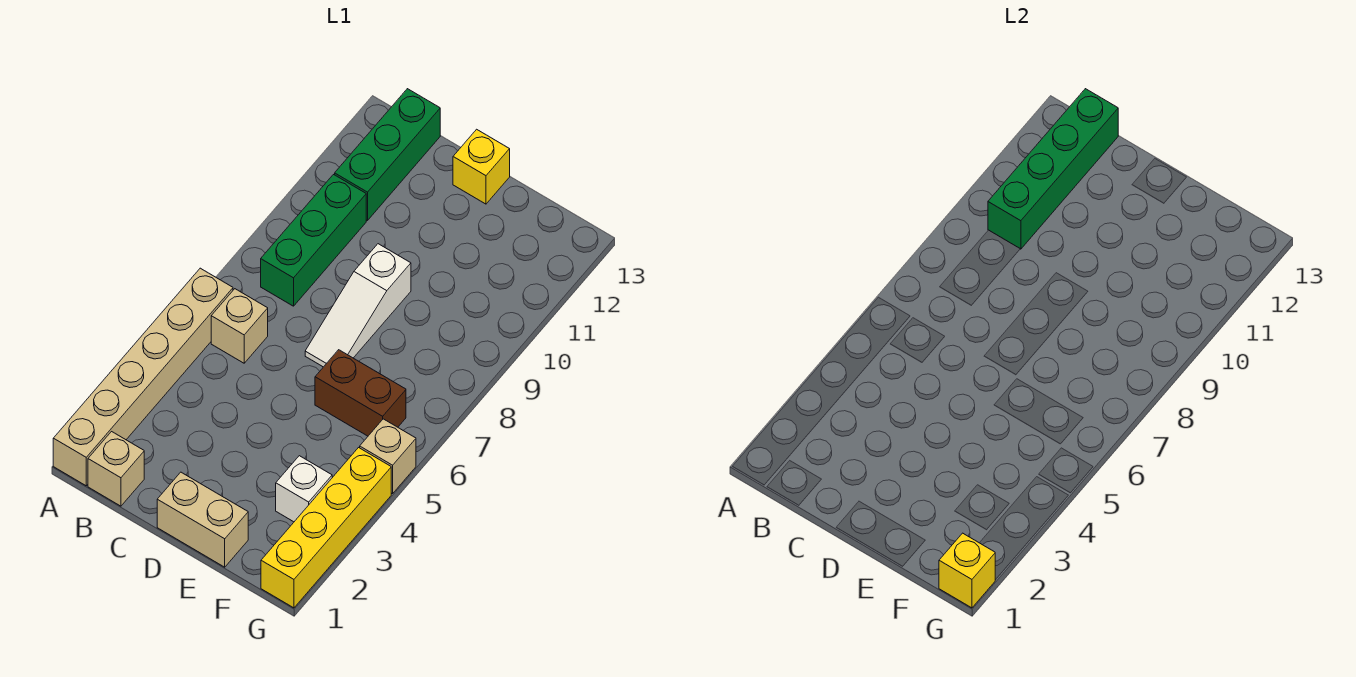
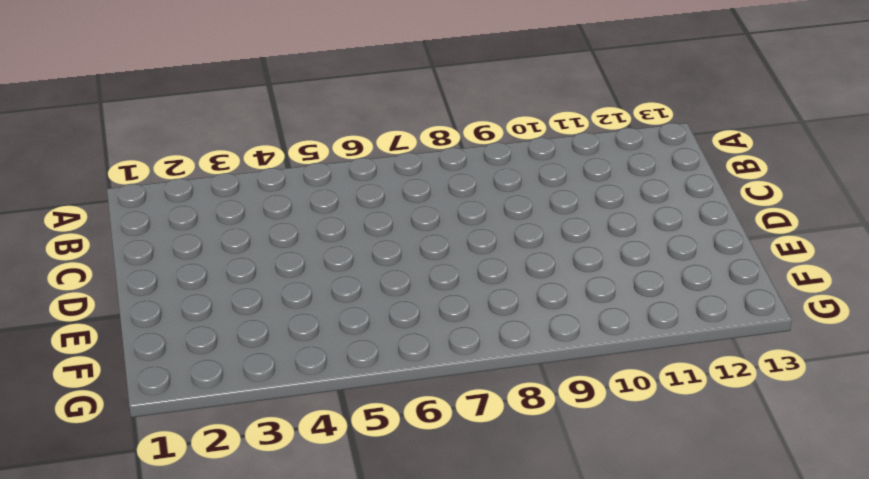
none -> tan brick A1:A6 level 1
none -> tan brick B1 level 1
none -> tan brick B6 level 1

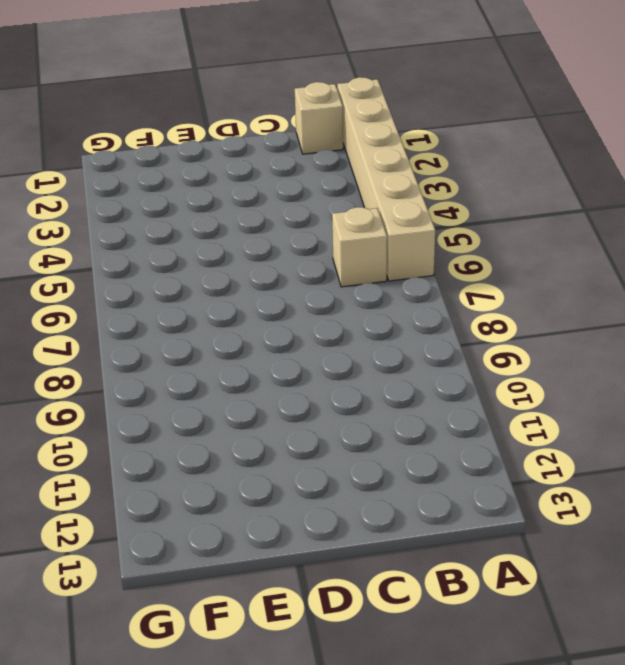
none -> green brick B8:B10 level 1
none -> green brick B11:B13 level 1
none -> tan brick D1:E1 level 1

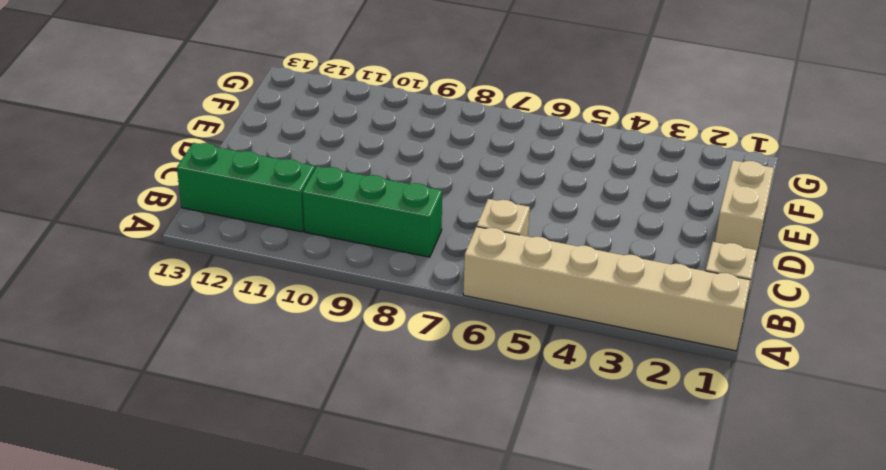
none -> white slope D7:D9 level 1 top 9
none -> yellow brick D13 level 1
none -> brown brick E6:F6 level 1

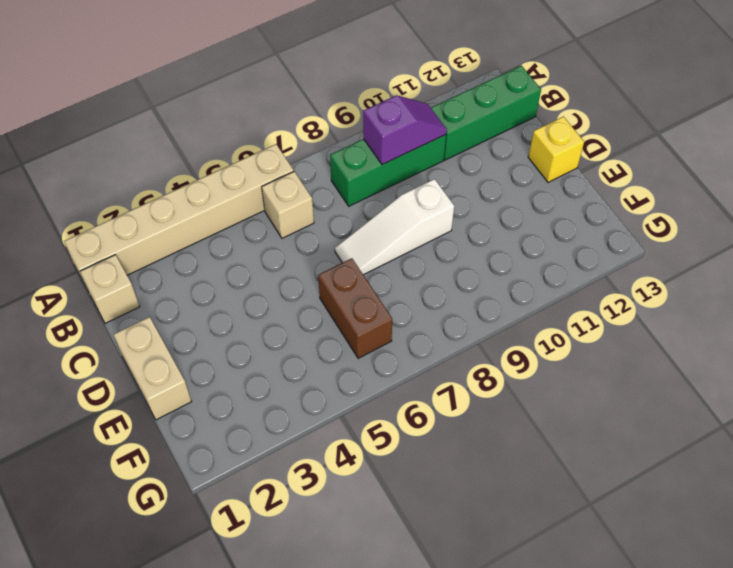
purple slope B9:B10 level 2 top 9 -> green brick B10:B13 level 2
none -> white brick F3 level 1
none -> yellow brick G1:G4 level 1
none -> tan brick G5 level 1

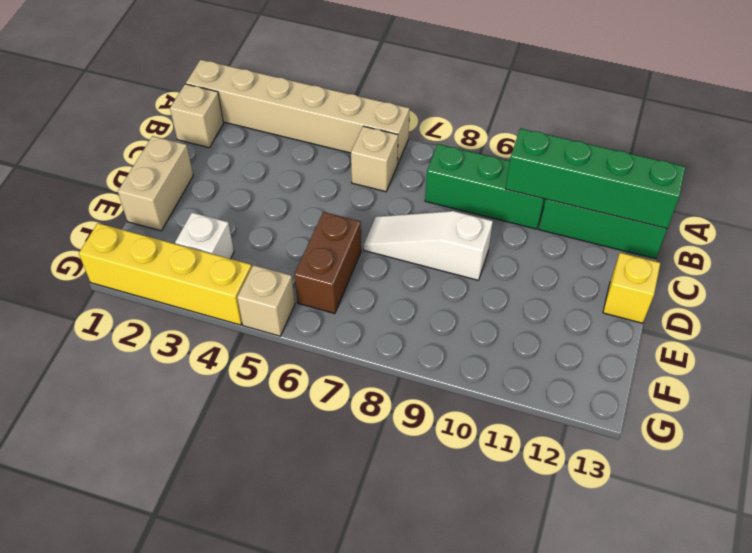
none -> yellow brick G1 level 2

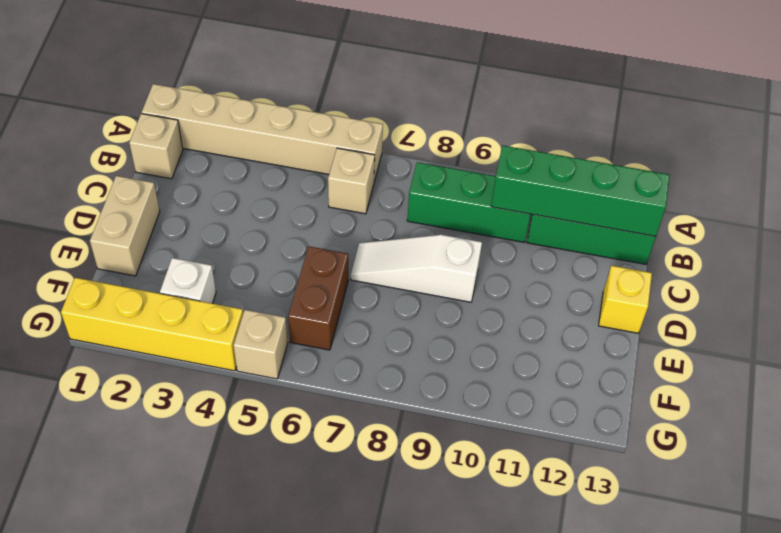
none -> yellow brick G1 level 2

